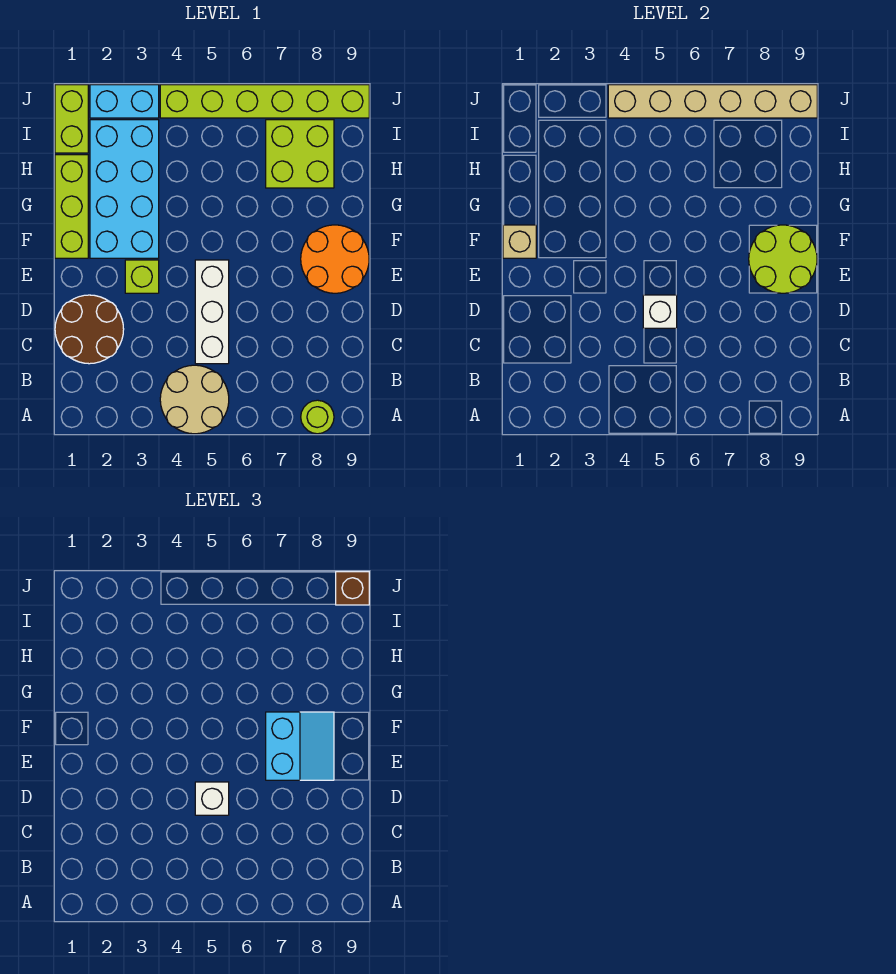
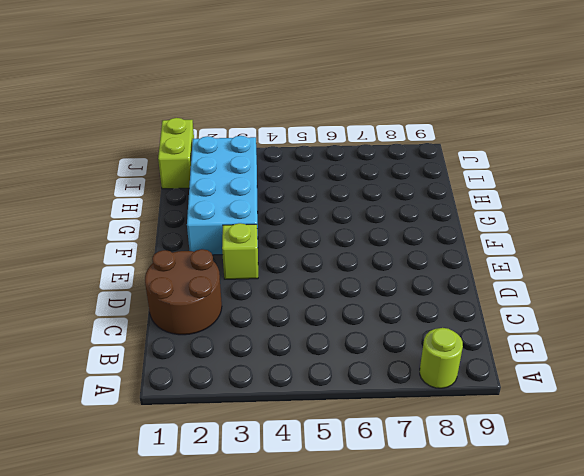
none -> tan round brick A4:B5 level 1
none -> white brick C5:E5 level 1
none -> orange round brick E8:F9 level 1

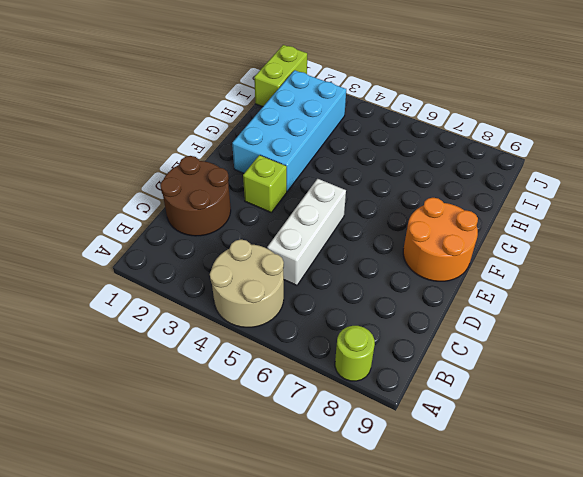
none -> lime brick F1:H1 level 1
none -> lime brick H7:I8 level 1
none -> cyan brick J2:J3 level 1

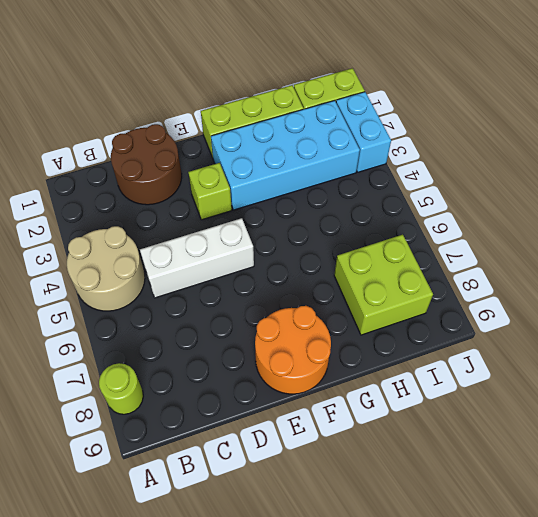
none -> lime brick J4:J9 level 1
none -> white brick D5 level 2
none -> lime round brick E8:F9 level 2

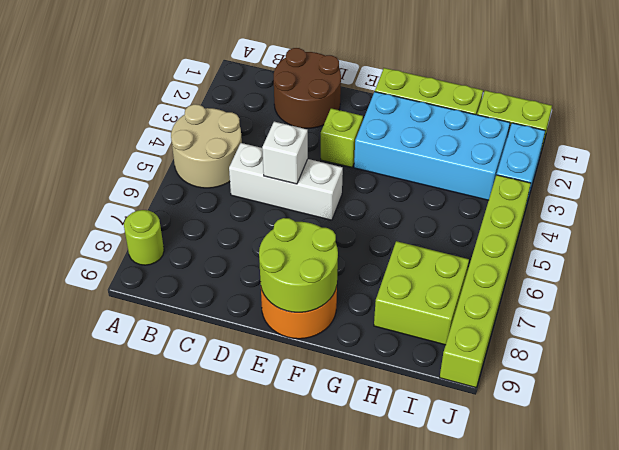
none -> tan brick F1 level 2
none -> tan brick J4:J9 level 2
none -> white brick D5 level 3

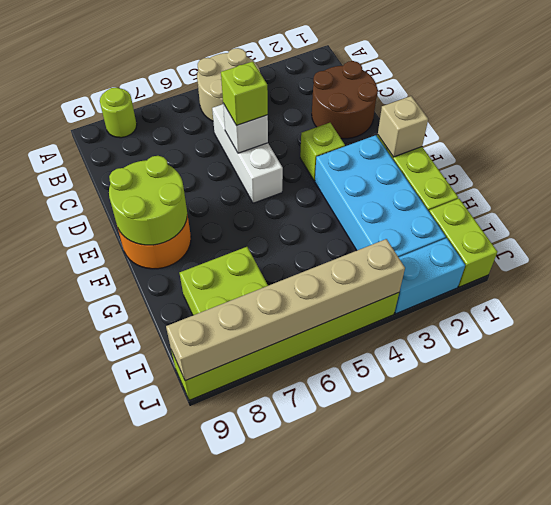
lime brick D5 level 3 -> white brick D5 level 3
none -> cyan slope E7:F8 level 3 top 7
none -> brown brick J9 level 3

